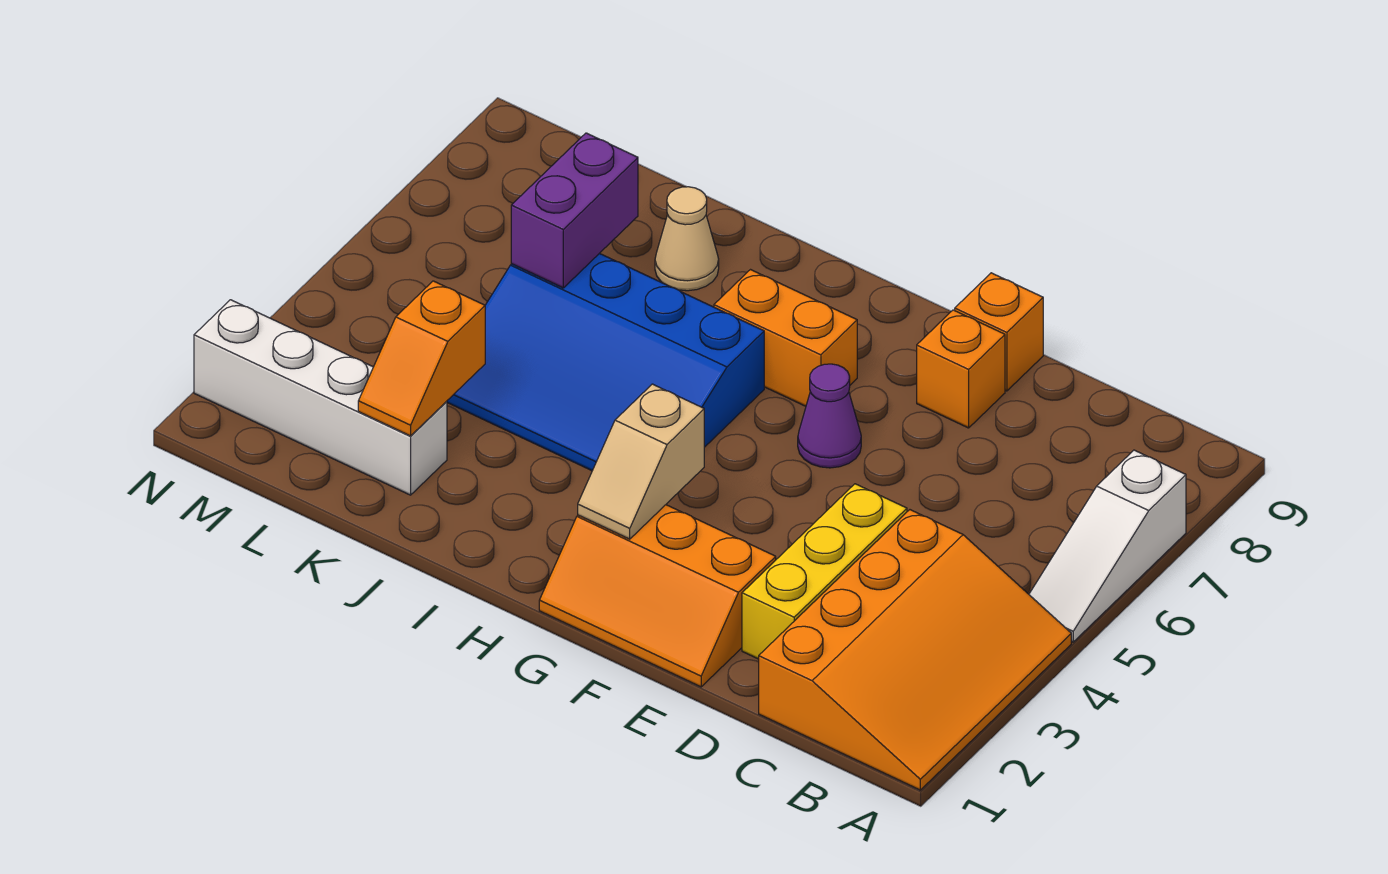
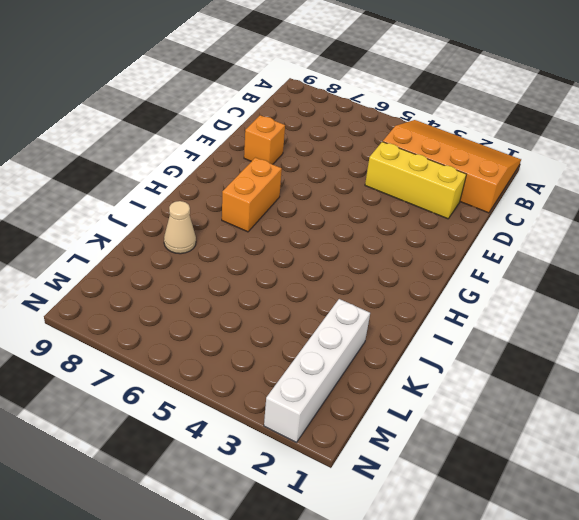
none -> white slope A5:A7 level 1 top 7
none -> orange slope E1:G2 level 1 top 2
none -> orange brick E9 level 1

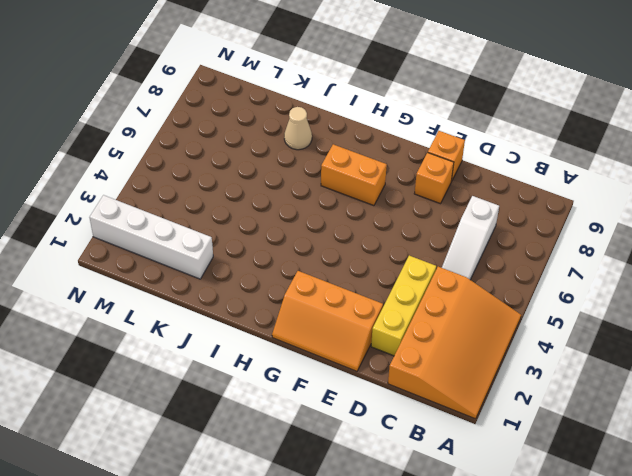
white slope C5:C7 level 1 top 7 -> white slope A5:A7 level 1 top 7
none -> purple cone F6 level 1
none -> blue slope H4:K6 level 1 top 6
none -> tan slope G2:G3 level 2 top 3

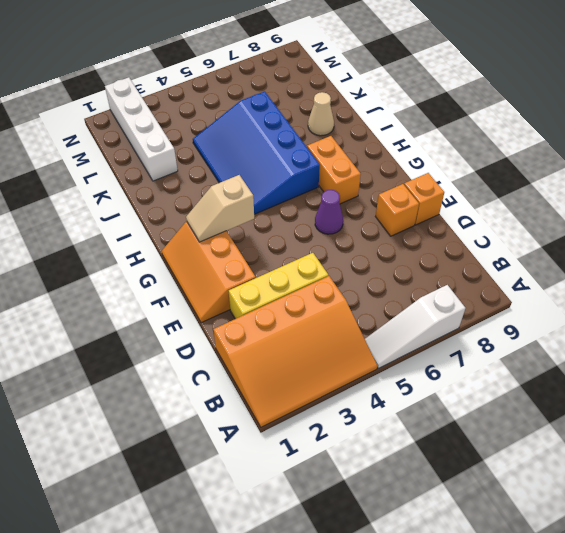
none -> orange slope K2:K3 level 2 top 3
none -> purple brick K6:K7 level 2

